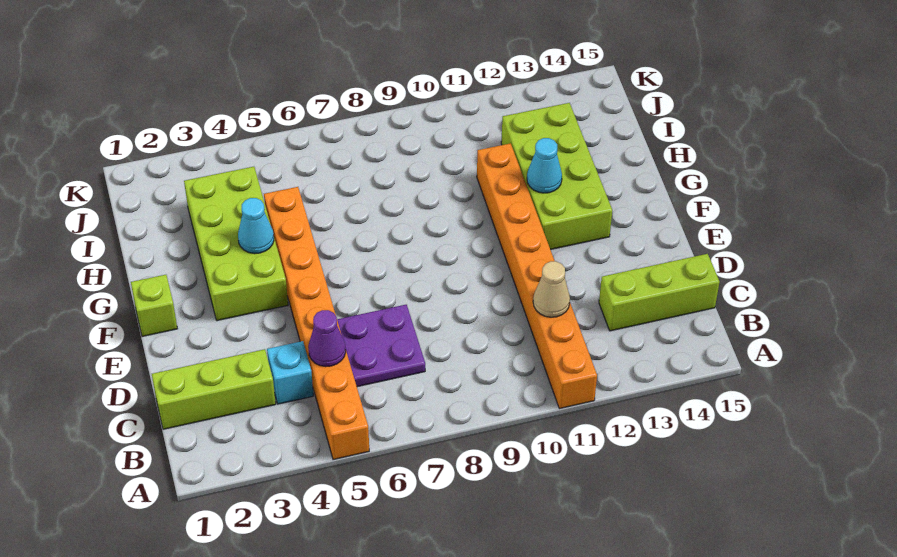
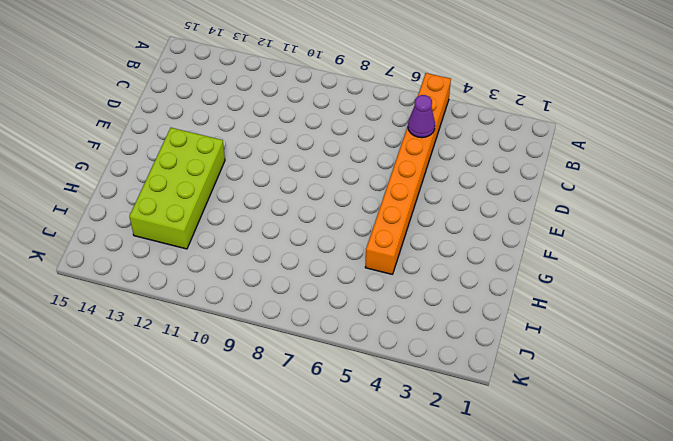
none -> orange brick A11:H11 level 1
none -> lime brick C1:C3 level 1
none -> cyan brick C4 level 1

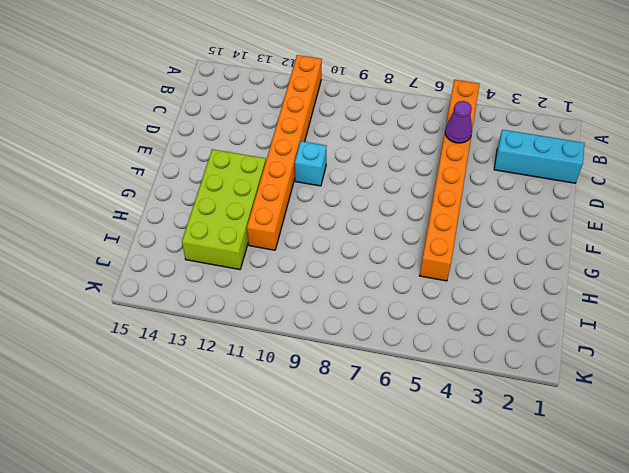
cyan brick C1:C3 level 1 -> lime brick C1:C3 level 1
cyan brick E10 level 1 -> cyan brick C4 level 1
none -> purple plate C6:D7 level 1
none -> lime brick C13:C15 level 1
none -> lime brick F1 level 1

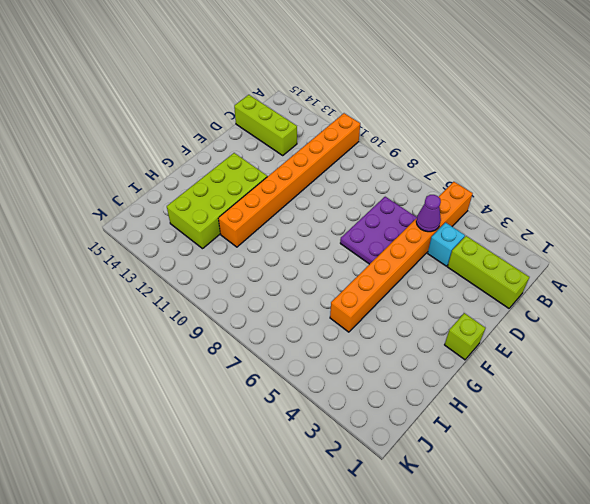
purple plate C6:E7 level 1 -> purple plate C6:D7 level 1
none -> lime brick F3:I4 level 1
none -> tan cone C11 level 2
none -> cyan cone G4 level 2

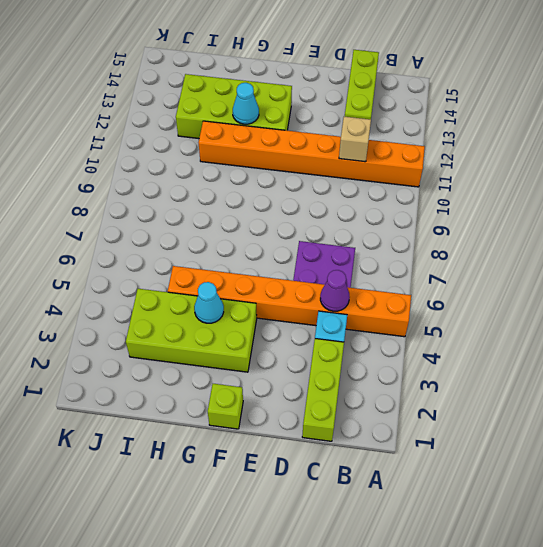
tan brick C11 level 2 -> tan cone C11 level 2

